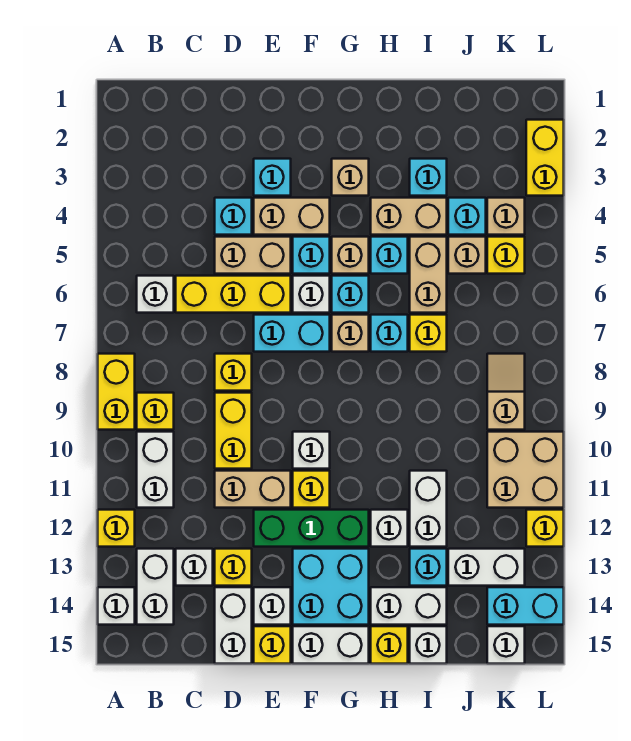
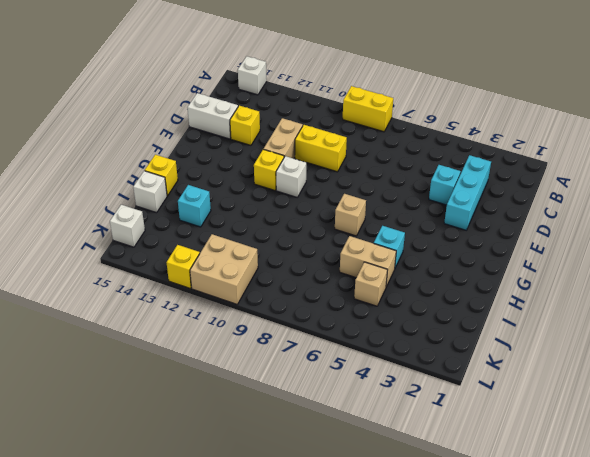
cyan brick C3:E3 level 1 -> cyan brick E3 level 1
none -> yellow brick A12 level 1
none -> white brick B6 level 1
none -> yellow brick B9 level 1
none -> white brick B10:B11 level 1

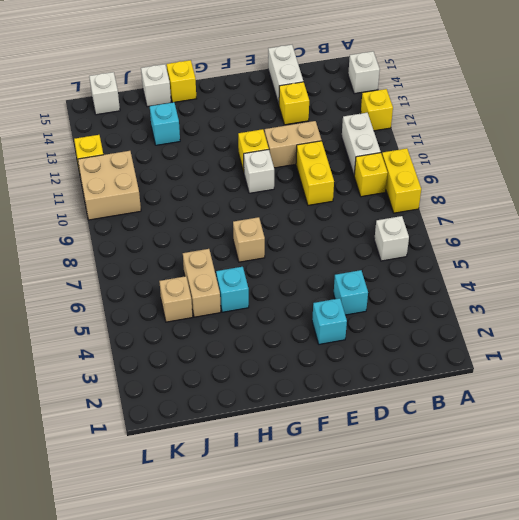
none -> white brick B13:B14 level 1
none -> yellow brick C6:E6 level 1
none -> white brick C13 level 1
none -> tan brick D5:E5 level 1

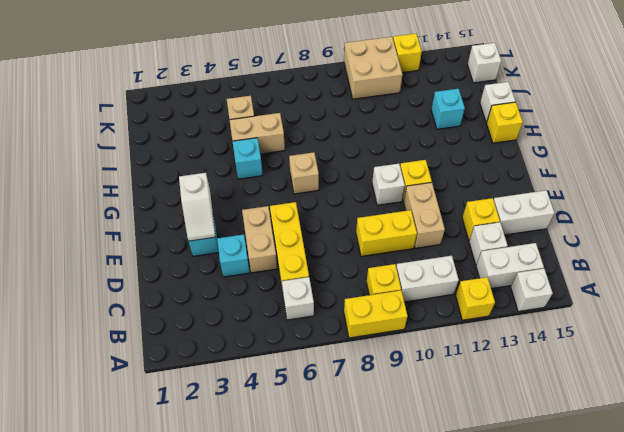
white slope E3:F3 level 2 top F -> none
none -> yellow brick D8 level 1
none -> tan brick E4:F4 level 1
none -> cyan brick E7:F7 level 1
none -> green brick E12:G12 level 1

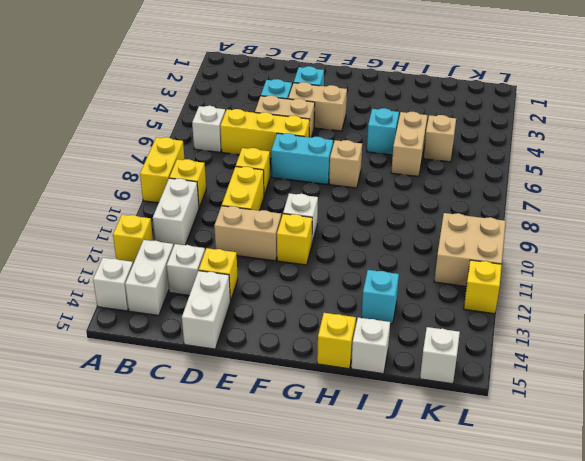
none -> green brick E12:G12 level 1
none -> white brick E14 level 1
none -> yellow brick E15 level 1
none -> cyan brick F5 level 1

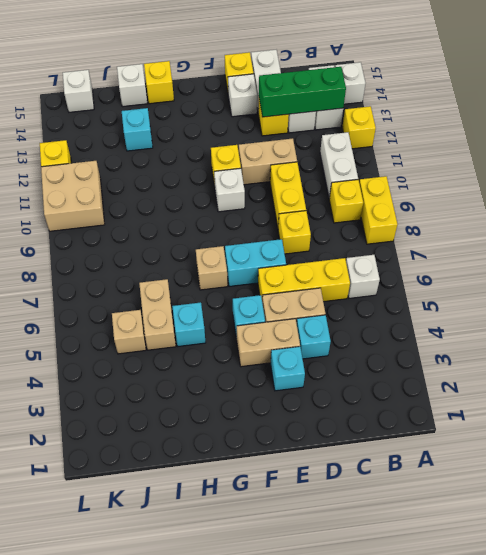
green brick B13:D13 level 2 -> green brick E12:G12 level 1
none -> white brick F6 level 1
none -> cyan brick F13:G14 level 1
none -> white brick F15:G15 level 1
none -> tan brick G3 level 1

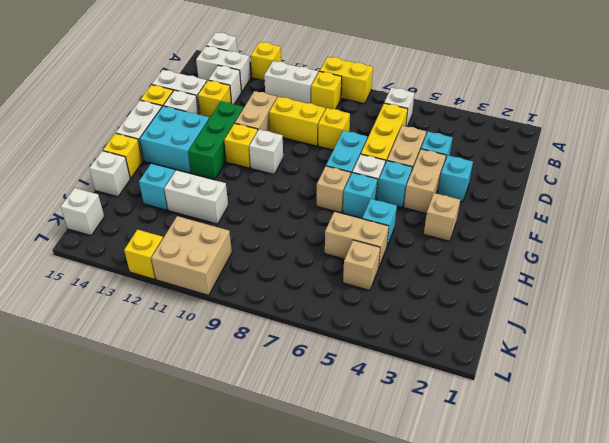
none -> tan brick G5 level 1
none -> tan brick H4:I4 level 1
none -> cyan brick H7 level 1
none -> white brick H12 level 1

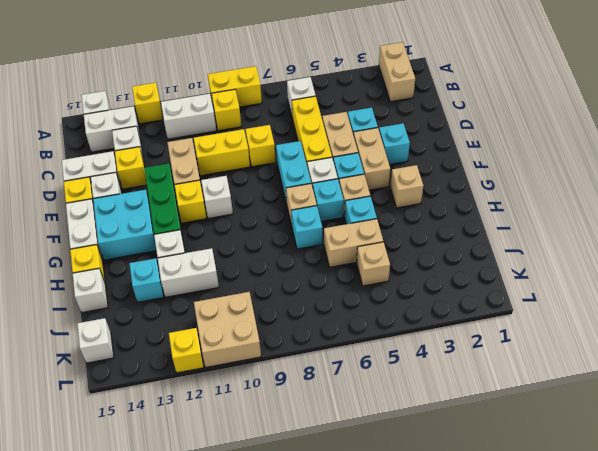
tan brick A2:B2 level 1 -> tan brick H4:I4 level 1
none -> white brick H14:I14 level 1
none -> cyan brick I3 level 1
none -> yellow brick I7 level 1
none -> cyan brick J4 level 1

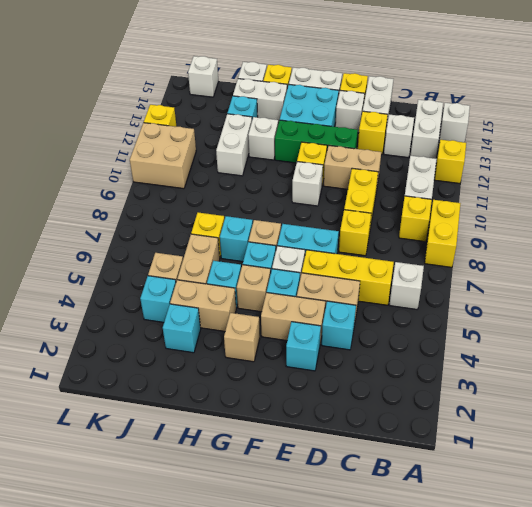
none -> white brick J13:K13 level 1
none -> tan brick K4 level 1
none -> yellow brick K5 level 1
none -> tan slope K8:K9 level 1 top 9

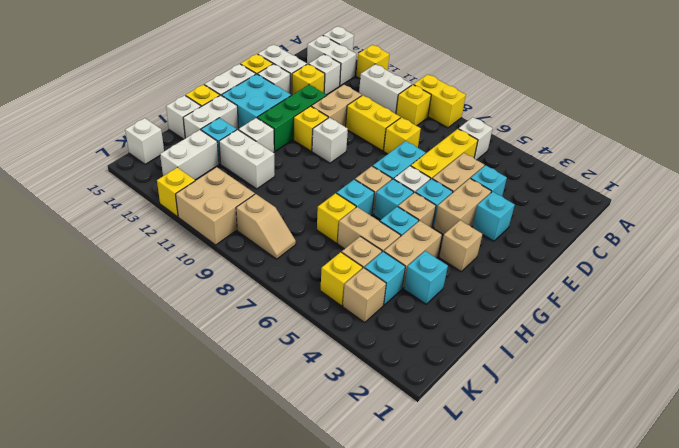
none -> cyan brick K14:L14 level 1
none -> yellow brick L2:L3 level 1

